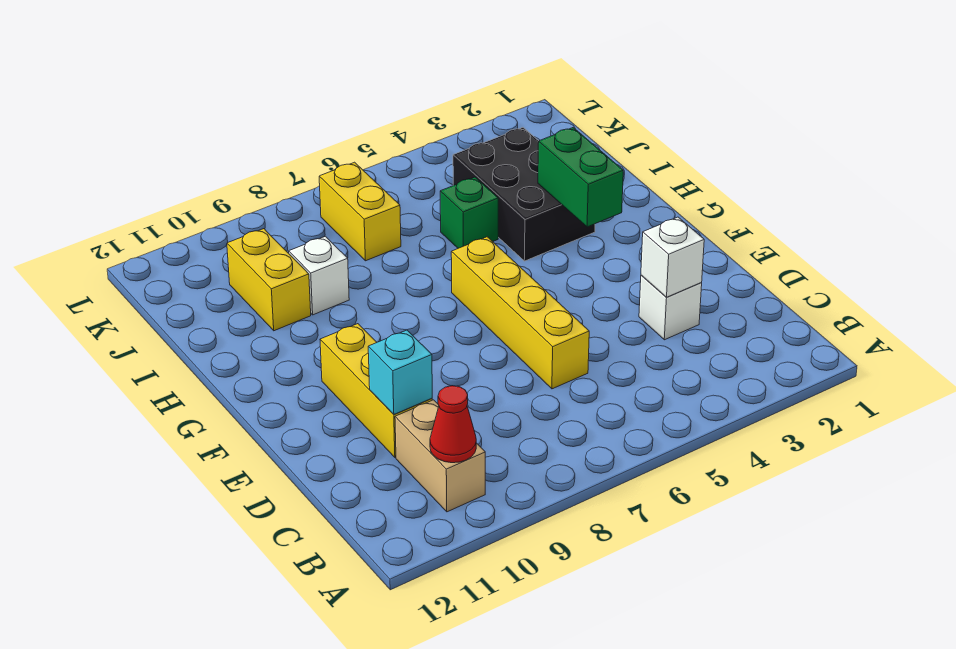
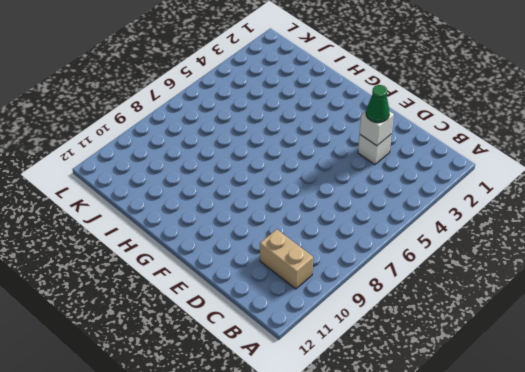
green cone D3 level 3 -> none
none -> yellow brick D6:G6 level 1
none -> yellow brick D10:F10 level 1
none -> black brick H3:J4 level 1

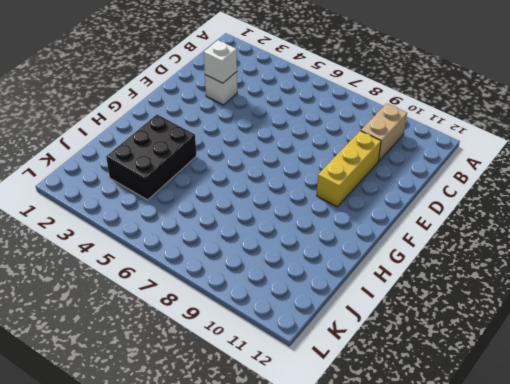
none -> yellow brick D6:G6 level 1
none -> green brick I5 level 1
none -> white brick I9 level 1

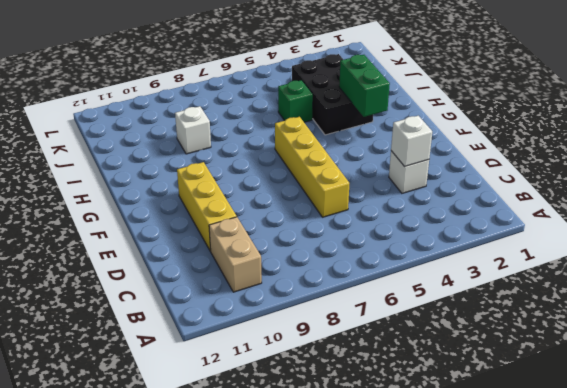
none -> yellow brick I10:J10 level 1
none -> yellow brick J7:K7 level 1
none -> red cone B10 level 2

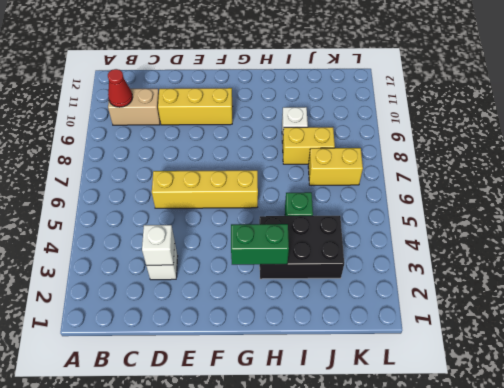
yellow brick I8:J8 level 1 -> yellow brick I10:J10 level 1
none -> cyan brick D10 level 2

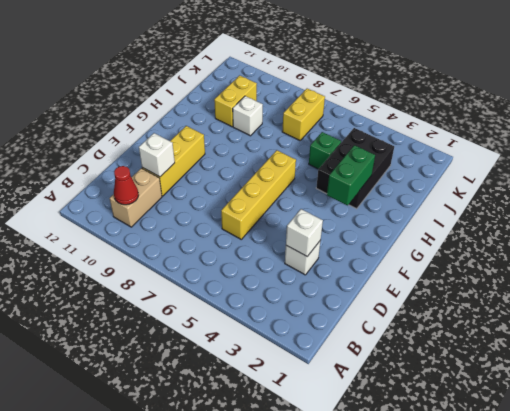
white brick D10 level 2 -> cyan brick D10 level 2

